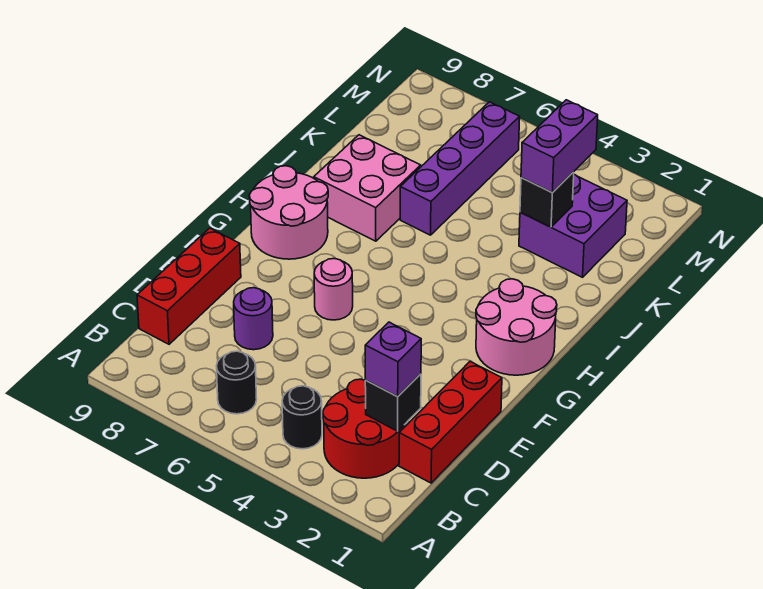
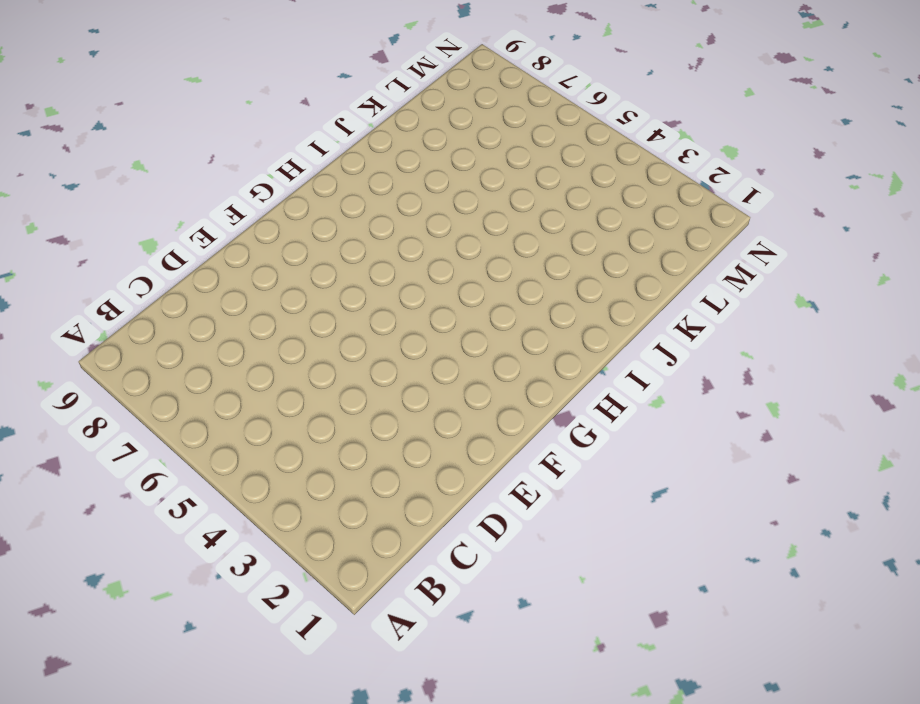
none -> red round brick B2:C3 level 1
none -> black round brick B4 level 1
none -> black round brick B6 level 1

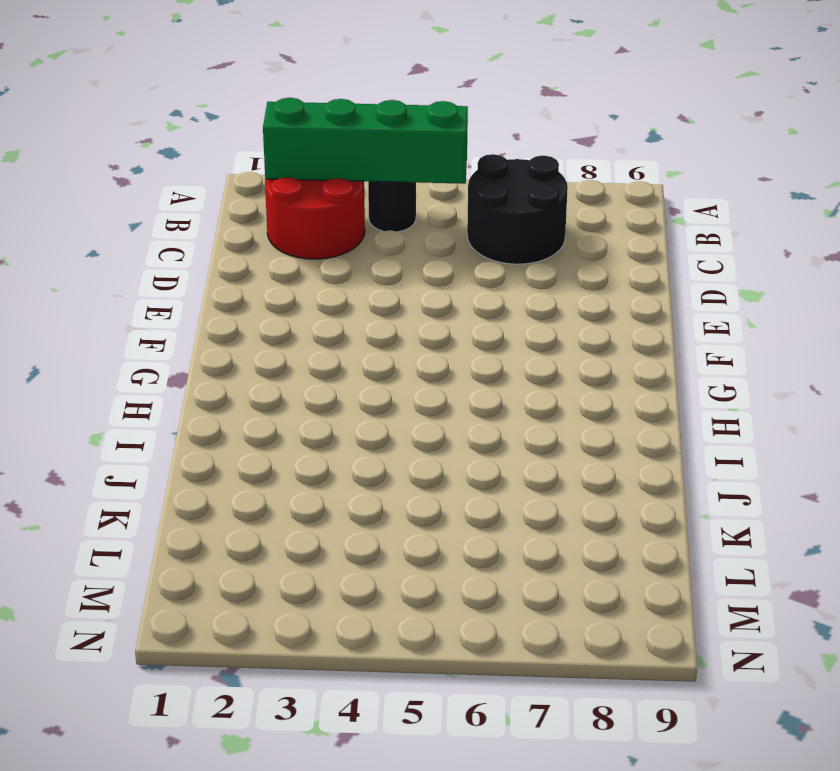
green brick B2:B5 level 2 -> none
black round brick B6:C7 level 1 -> black round brick B6 level 1
none -> red brick C1:E1 level 1
none -> red brick C9:E9 level 1
none -> purple round brick D7 level 1

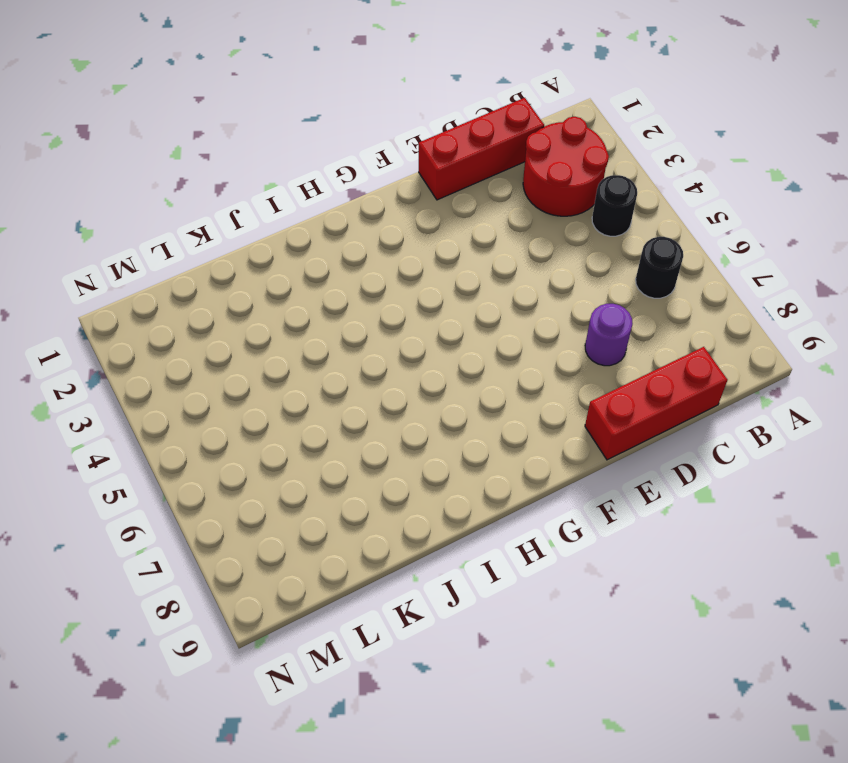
none -> pink round brick F6 level 1
none -> pink round brick G1:H2 level 1
none -> pink round brick G8:H9 level 1

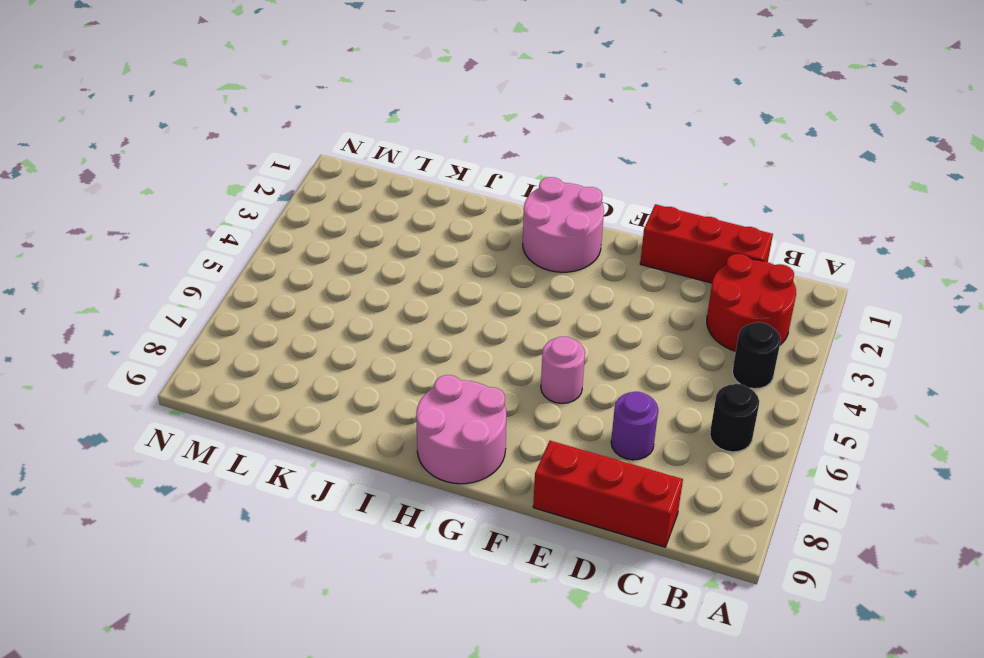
none -> pink brick I7:J8 level 1
none -> purple brick J6:M6 level 1
none -> purple brick K2:L3 level 1

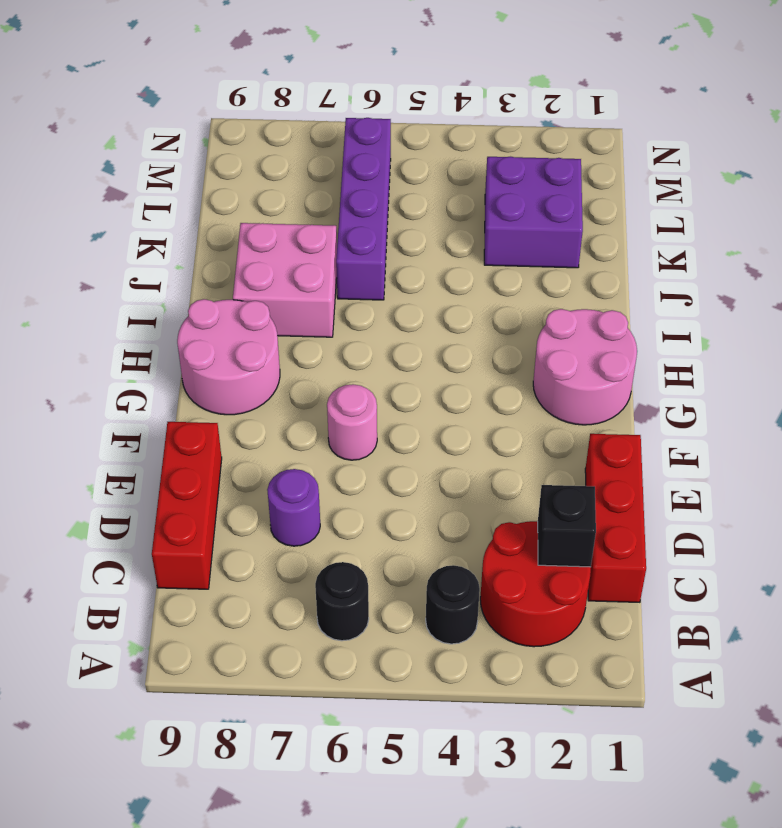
none -> black brick K3 level 2
none -> purple brick C2 level 3
none -> purple brick K3:L3 level 3

